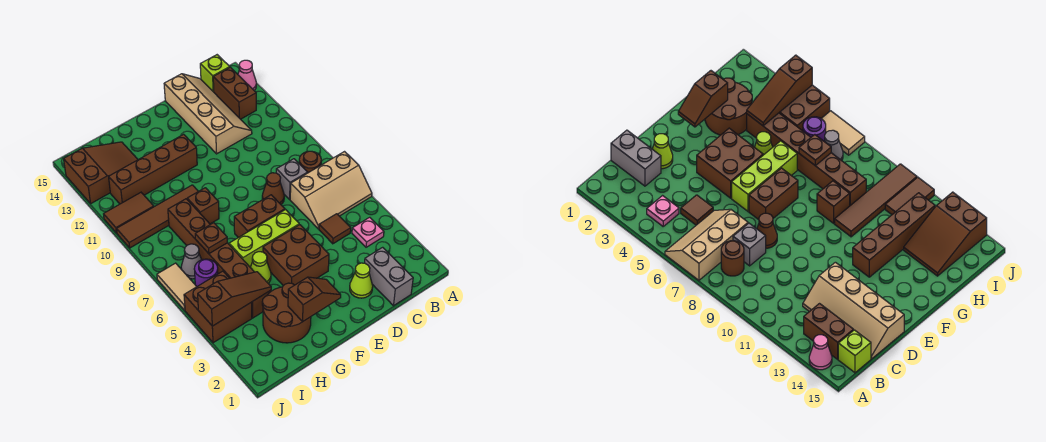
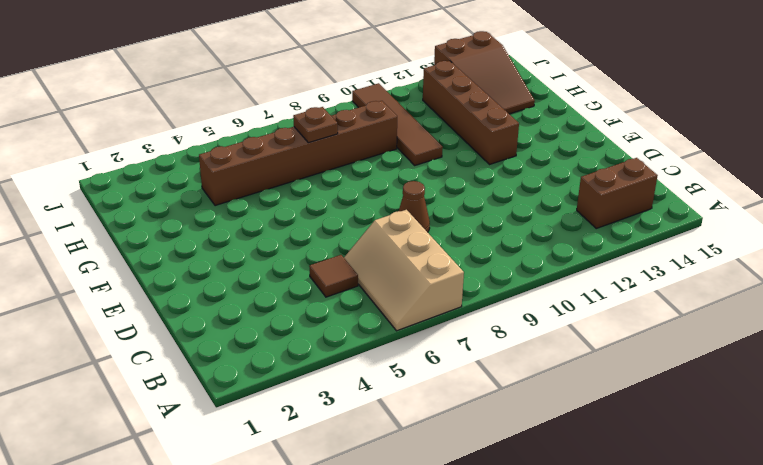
none -> pink cone A14 level 1
none -> pink plate B4 level 1
none -> brown round brick B8 level 1
none -> lime brick B15 level 1

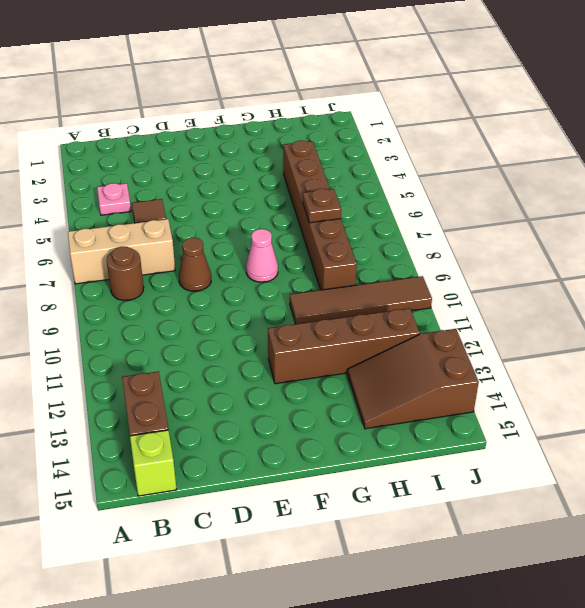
pink cone F8 level 1 -> pink cone A14 level 1
none -> grey brick C1:C2 level 1
none -> grey brick C8 level 1
none -> tan slope C12:D15 level 1 top D
none -> lime cone D2 level 1

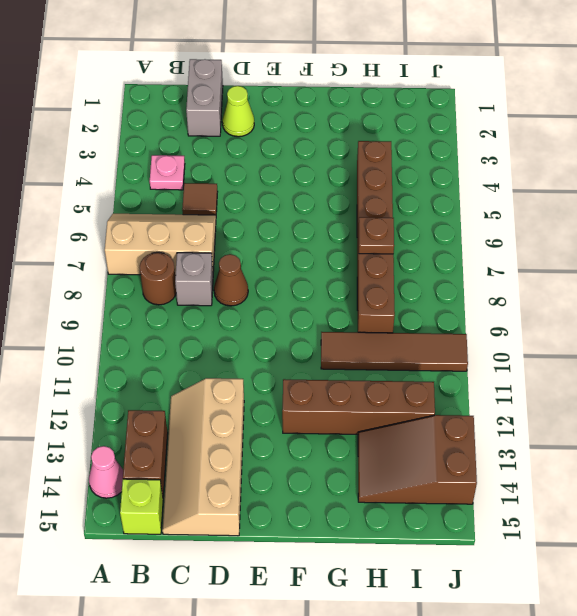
none -> brown brick E4:F5 level 1
none -> lime brick E6:G6 level 1
none -> brown brick E7:F7 level 1
none -> brown round brick G2:H3 level 1

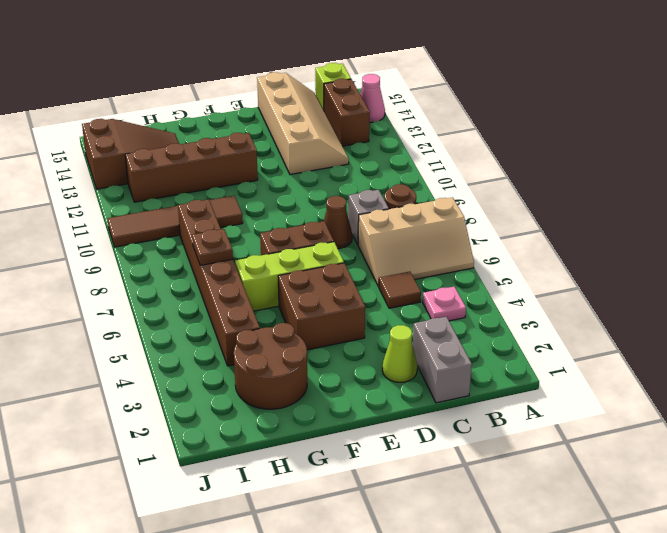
none -> lime cone G5 level 1
none -> brown brick G9 level 1
none -> brown brick I4:J5 level 1
none -> purple round brick I6 level 1

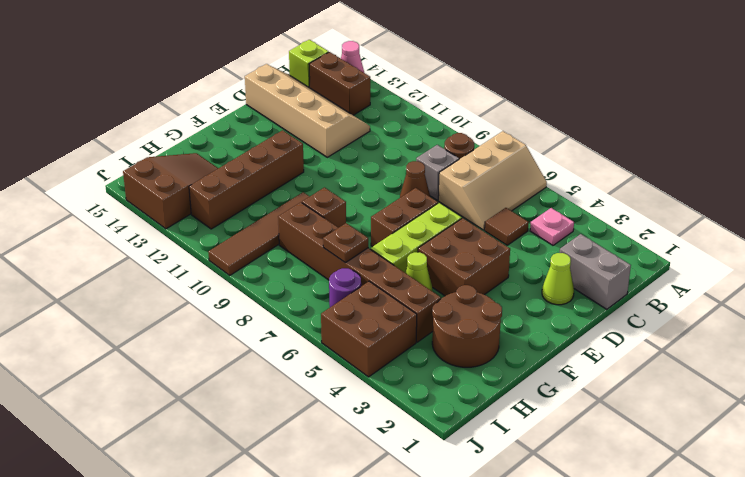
none -> grey cone I7 level 1
none -> brown tile I11:J11 level 1
none -> tan tile J6:J7 level 1
none -> brown slope F2:G2 level 2 top G

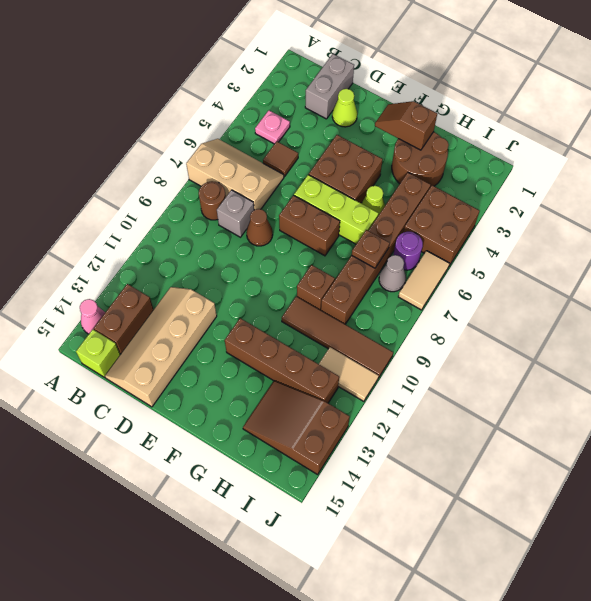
tan tile I11:J11 level 1 -> brown tile I11:J11 level 1
none -> brown slope H4:J4 level 2 top J

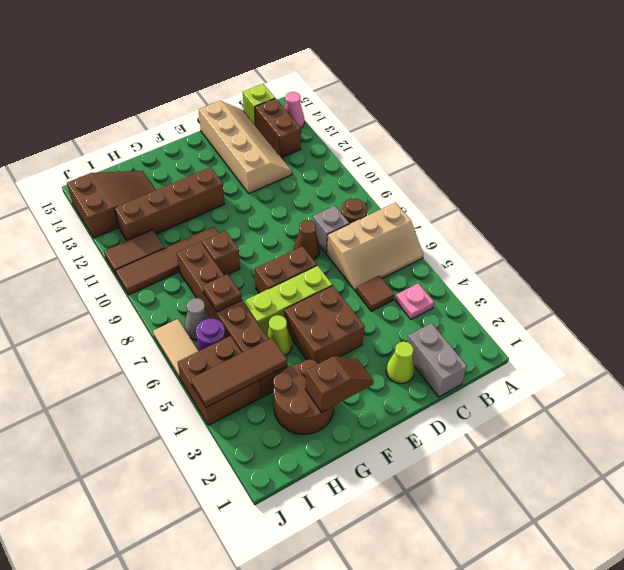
brown tile H4:J4 level 2 -> brown slope H4:J4 level 2 top J

